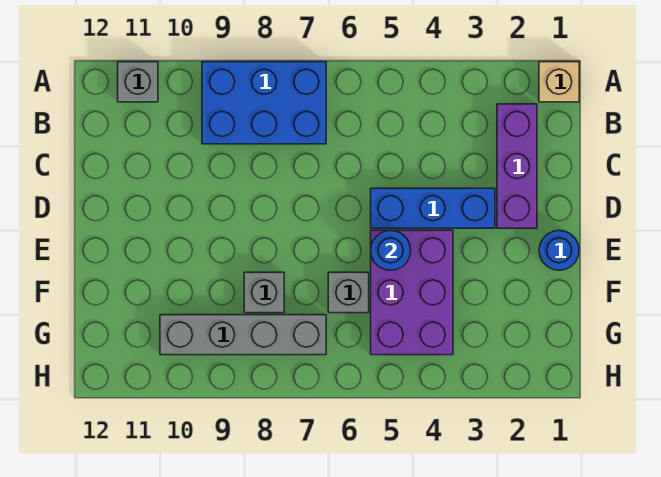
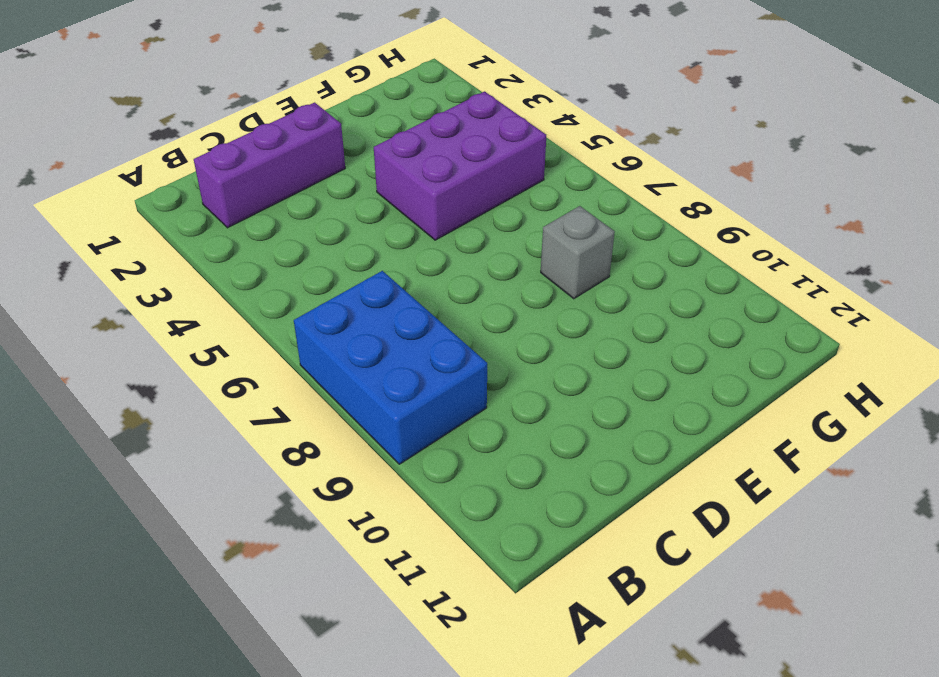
none -> tan brick A1 level 1
none -> grey brick A11 level 1

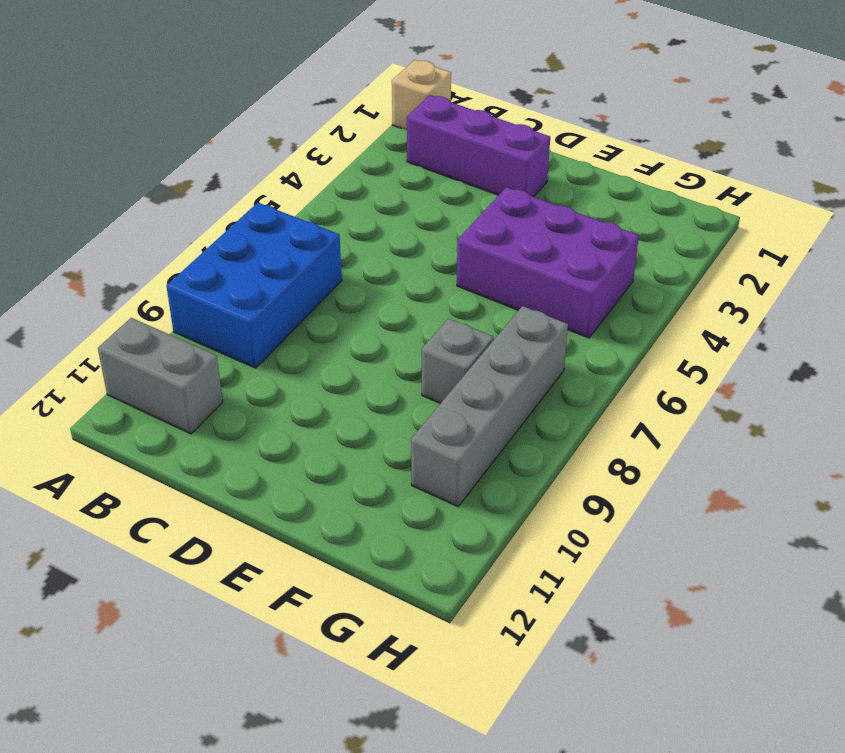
grey brick A11:B11 level 1 -> grey brick A11 level 1
none -> blue brick D3:D5 level 1
none -> blue round brick E1 level 1

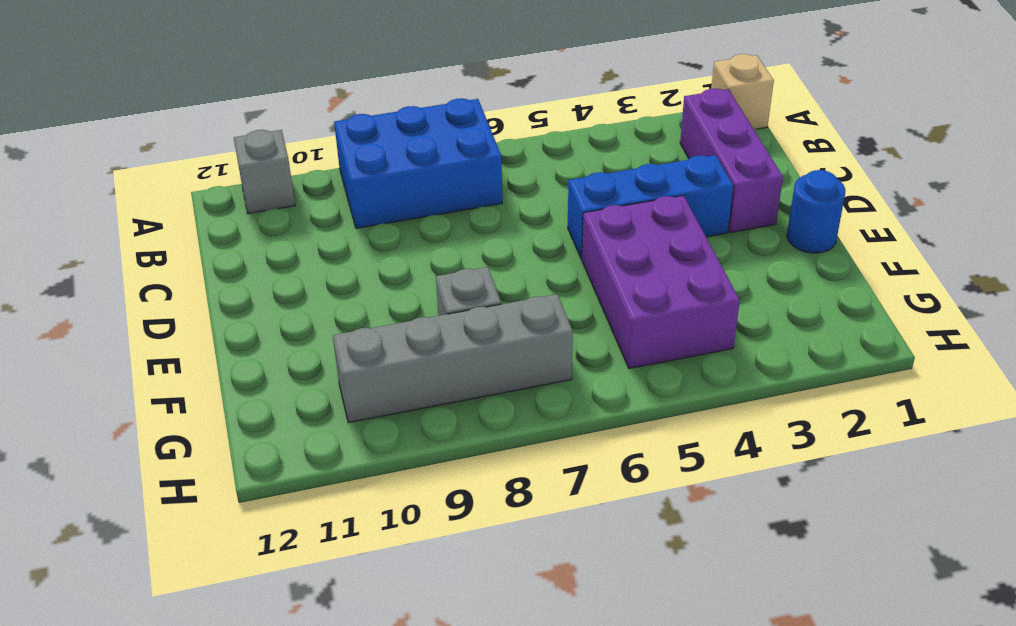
none -> grey brick F6 level 1
none -> blue round brick E5 level 2

